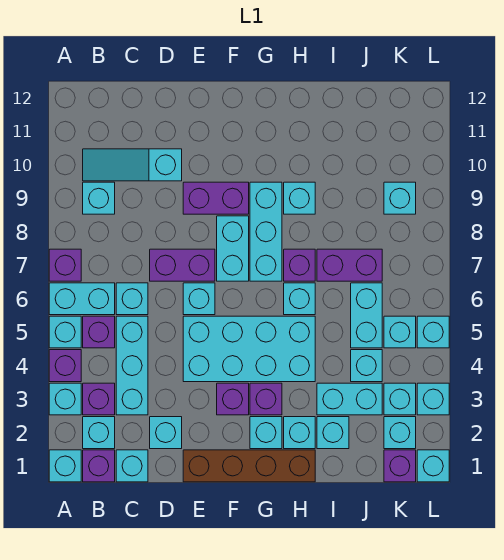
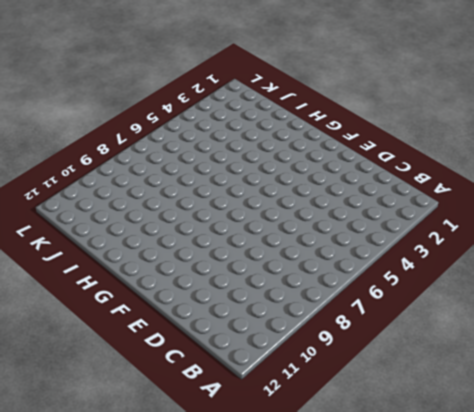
none -> cyan brick A1 level 1
none -> cyan brick A3 level 1
none -> purple brick A4 level 1
none -> cyan brick A5 level 1

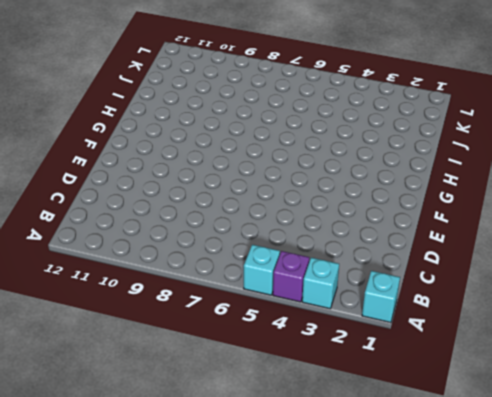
none -> cyan brick A6:B6 level 1
none -> purple brick A7 level 1
none -> purple brick B1 level 1
none -> cyan brick B2 level 1

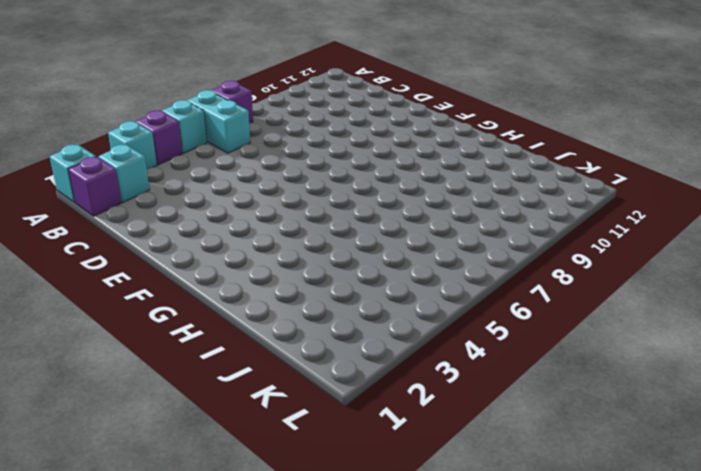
none -> purple brick B3 level 1
none -> purple brick B5 level 1
none -> cyan brick B9 level 1
none -> cyan slope B10:D10 level 1 top D

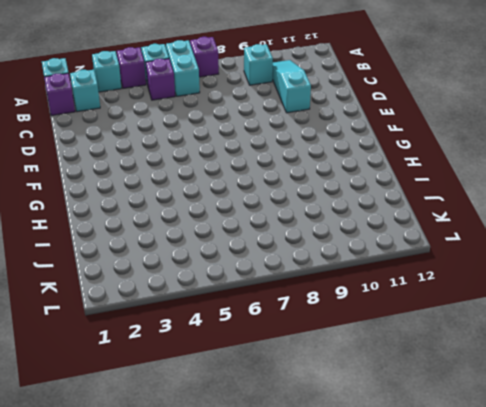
none -> purple brick B3 level 1
none -> cyan brick C1 level 1
none -> cyan brick C3:C5 level 1
none -> cyan brick C6 level 1

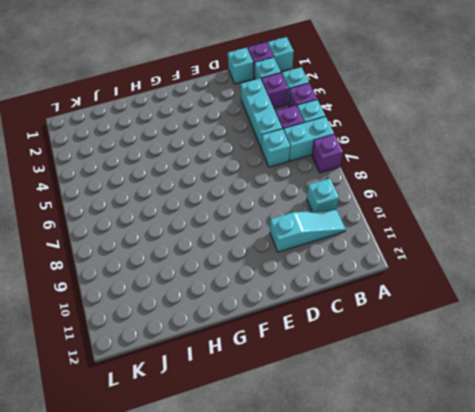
none -> cyan brick D2 level 1
none -> purple brick D7:E7 level 1
none -> brown brick E1:H1 level 1
none -> cyan brick E4:H5 level 1

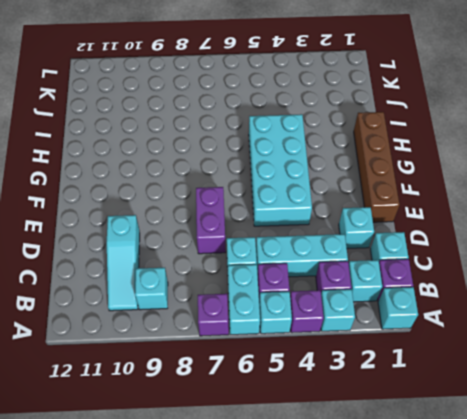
none -> cyan brick E6 level 1
none -> purple brick E9:F9 level 1
none -> purple brick F3 level 1
none -> cyan brick F7:F8 level 1

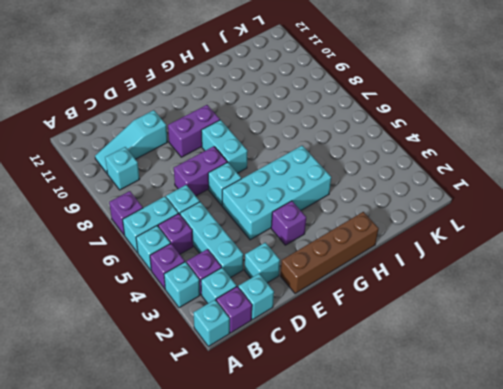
none -> cyan brick G2 level 1
none -> purple brick G3 level 1
none -> cyan brick G7:G9 level 1
none -> cyan brick H2 level 1

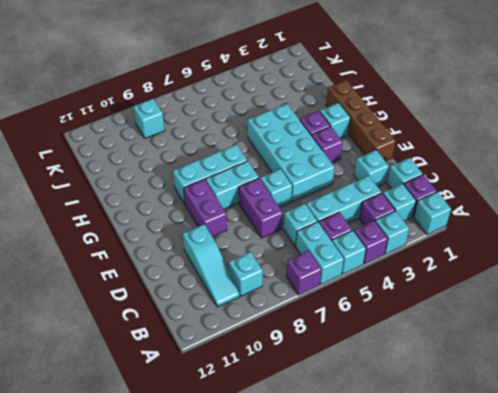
none -> cyan brick H2 level 1
none -> cyan brick H6 level 1
none -> purple brick H7 level 1
none -> cyan brick H9 level 1

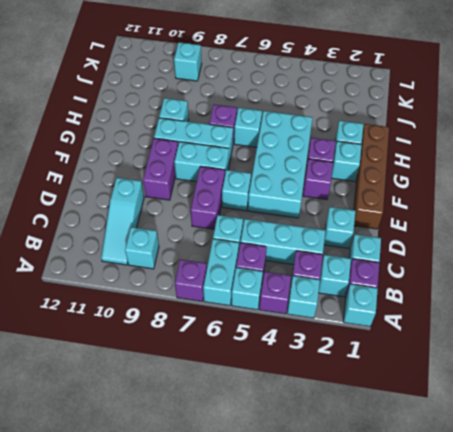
none -> cyan brick I2 level 1
none -> cyan brick I3:J3 level 1
none -> purple brick I7:J7 level 1
none -> cyan brick J4 level 1

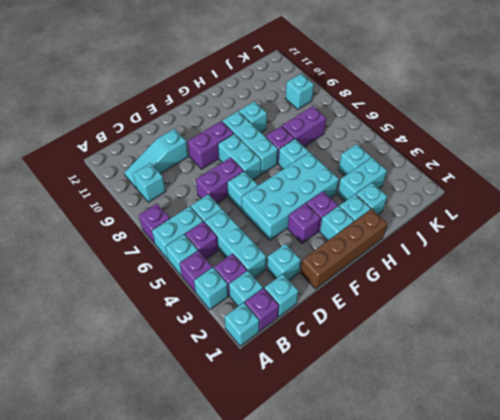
none -> cyan brick J5:J6 level 1
none -> purple brick K1 level 1
none -> cyan brick K2 level 1
none -> cyan brick K3 level 1

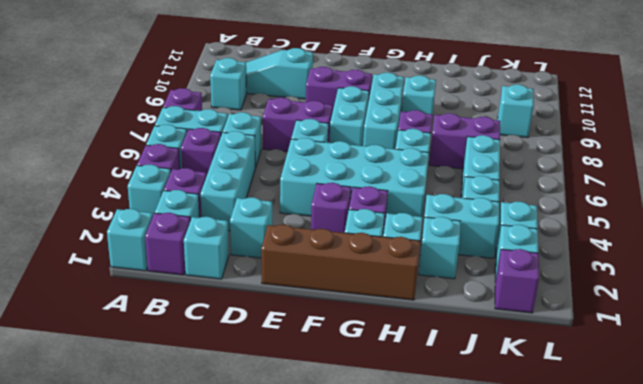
none -> cyan brick K5 level 1
none -> cyan brick L1 level 1
none -> cyan brick L3 level 1
none -> cyan brick L5 level 1

